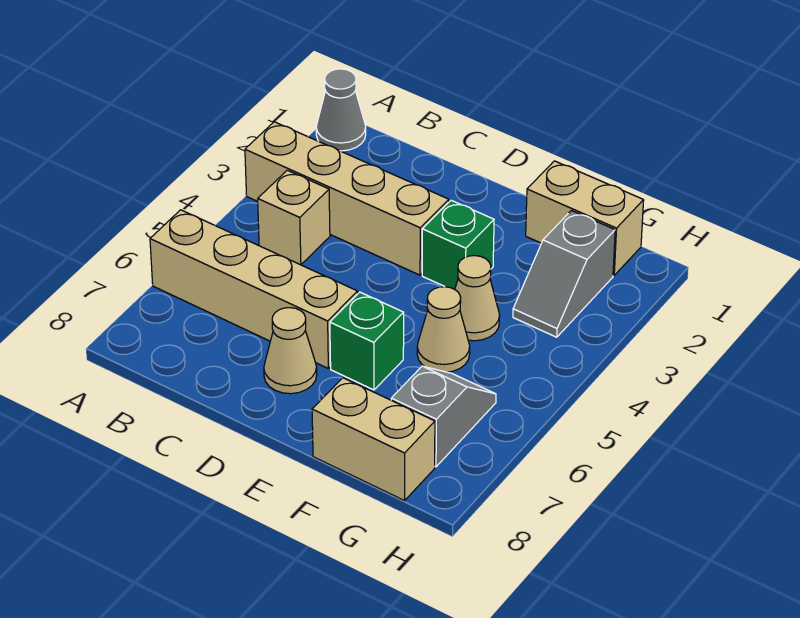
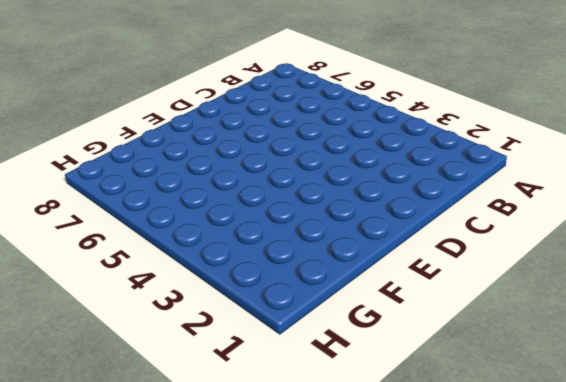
none -> grey cone A1 level 1
none -> tan brick A3:D3 level 1
none -> tan brick A6:D6 level 1

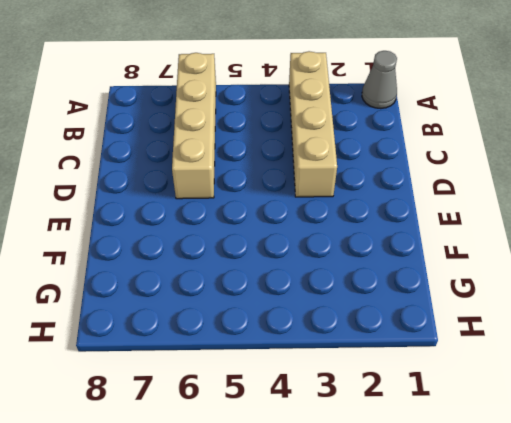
none -> tan brick B4 level 1
none -> tan cone D7 level 1
none -> green brick E3 level 1

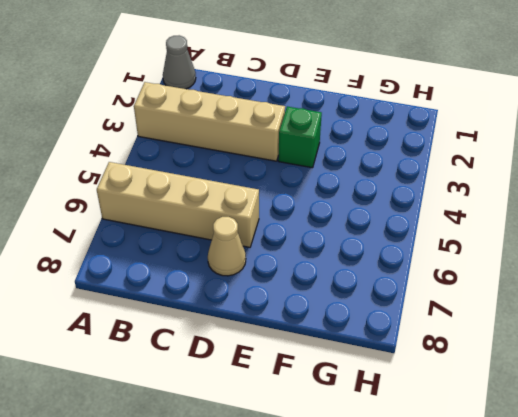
none -> tan brick B4 level 1
none -> green brick E6 level 1
none -> tan brick F1:G1 level 1

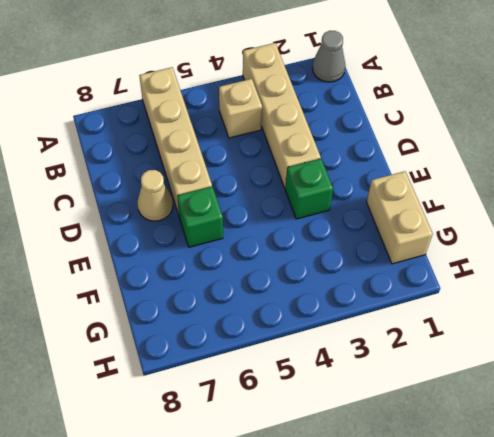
none -> tan cone F4 level 1
none -> tan cone F5 level 1
none -> tan brick F8:G8 level 1

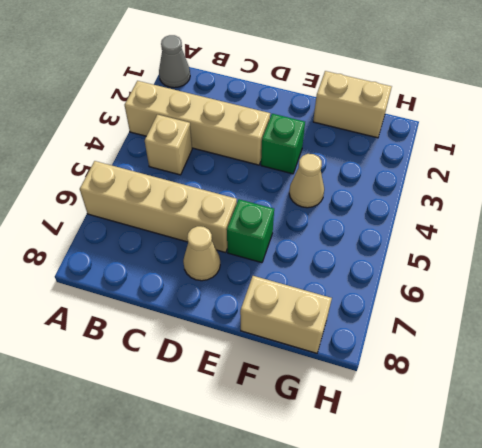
none -> tan cone F5 level 1
none -> grey slope G2:G3 level 1 top 2
none -> grey slope G6:G7 level 1 top 7

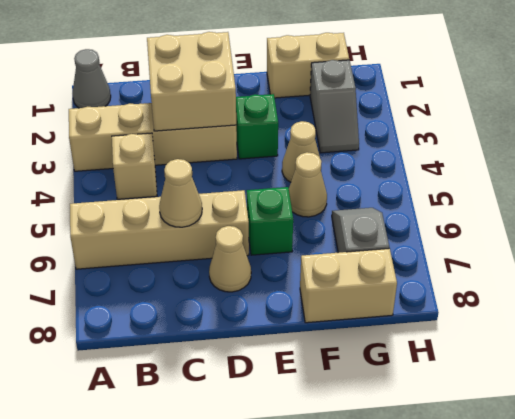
tan brick C2:D3 level 2 -> none
tan cone C6 level 2 -> none

